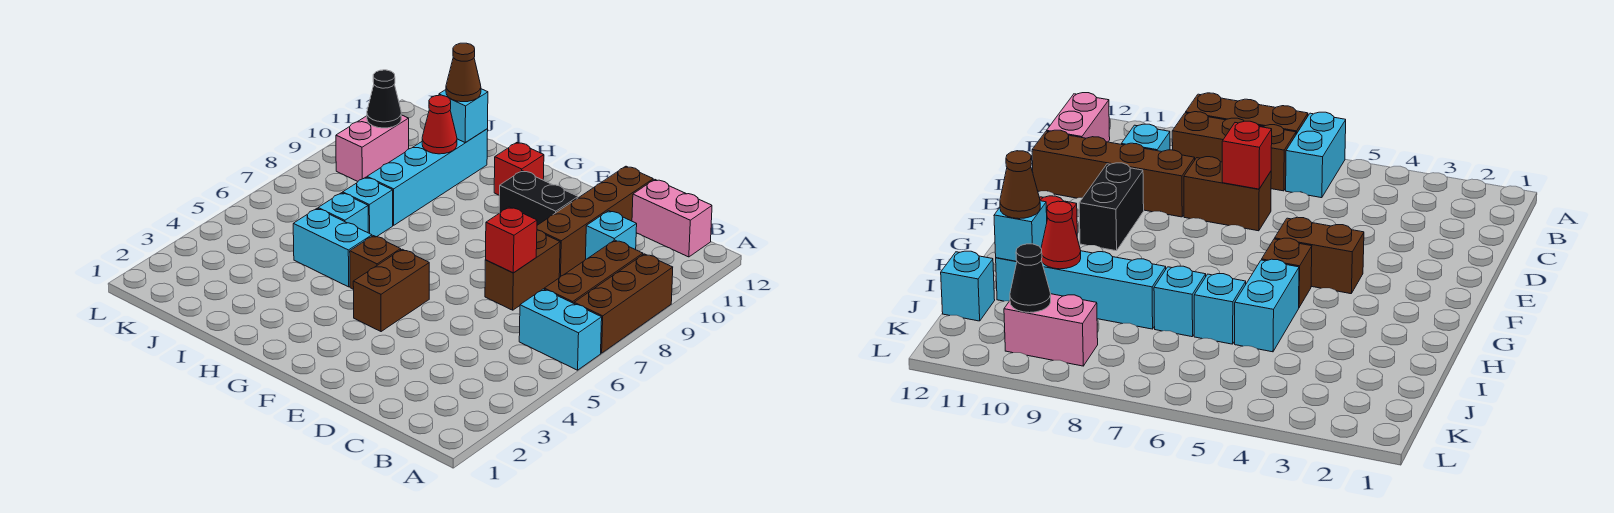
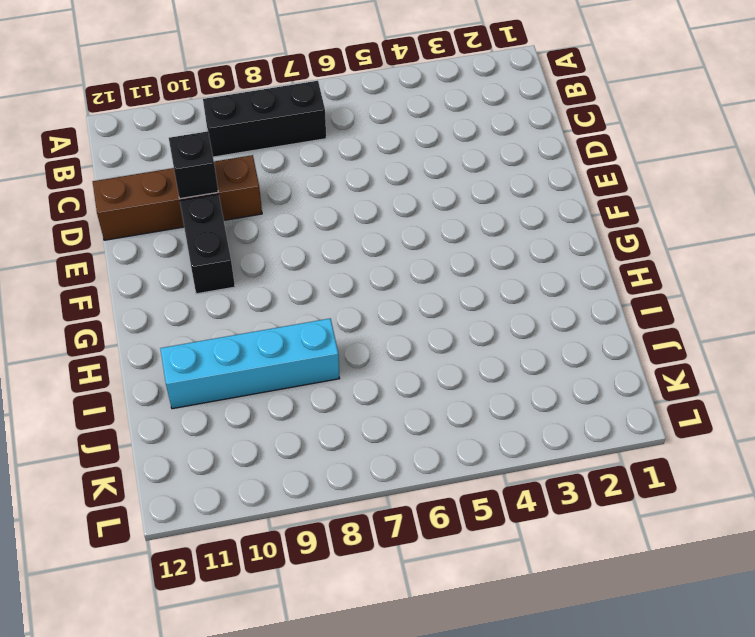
black brick B7:B9 level 1 -> brown brick B7:B9 level 1
black brick D10 level 2 -> none
none -> cyan brick A6:B6 level 1
none -> brown brick A7:A9 level 1
none -> pink brick B12:C12 level 1

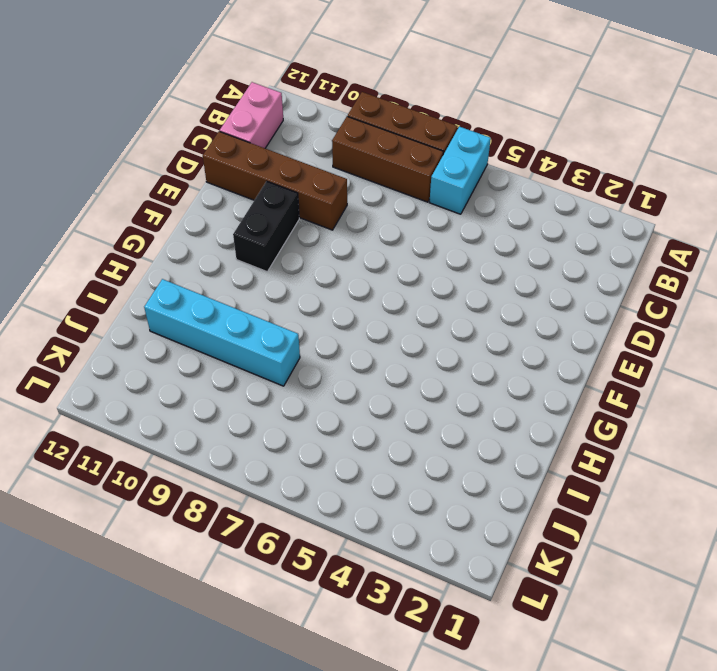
none -> cyan brick C10 level 1
none -> brown brick D7:D8 level 1
none -> brown brick F4:F5 level 1

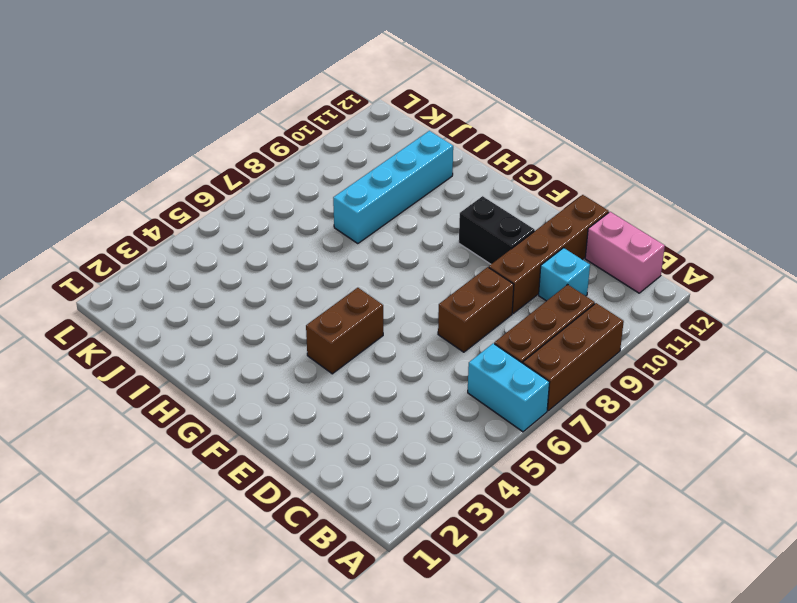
none -> brown brick G5 level 1
none -> red brick G11 level 1
none -> cyan brick H5:I5 level 1

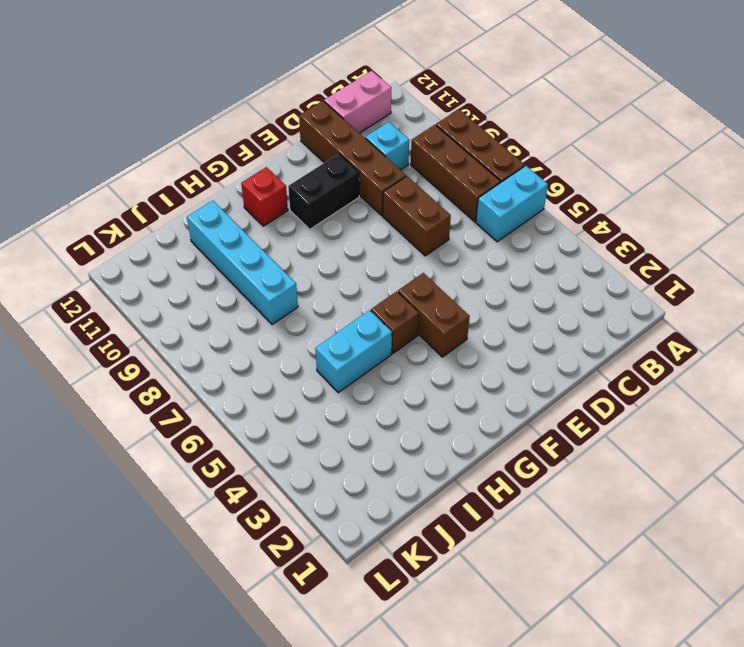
none -> cyan brick I6 level 1
none -> cyan brick I7 level 1
none -> cyan brick J12 level 1

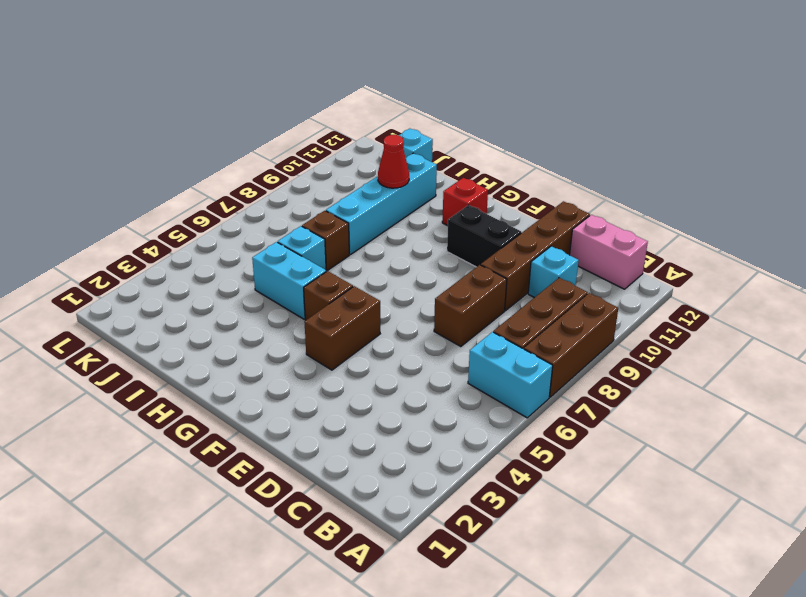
brown brick I7 level 1 -> cyan brick I7 level 1
none -> pink brick K9:K10 level 1
none -> red brick D7 level 2
none -> cyan brick I11 level 2

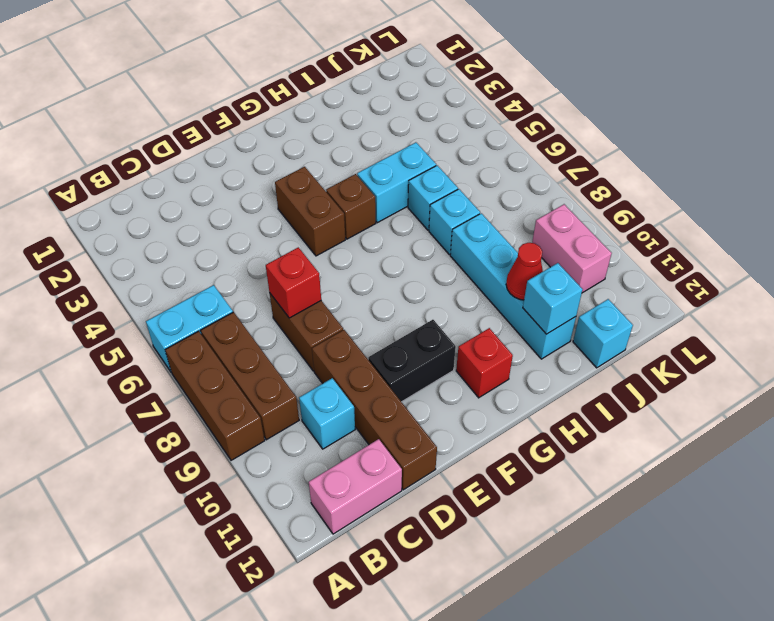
none -> black cone K10 level 2
none -> brown cone I11 level 3

